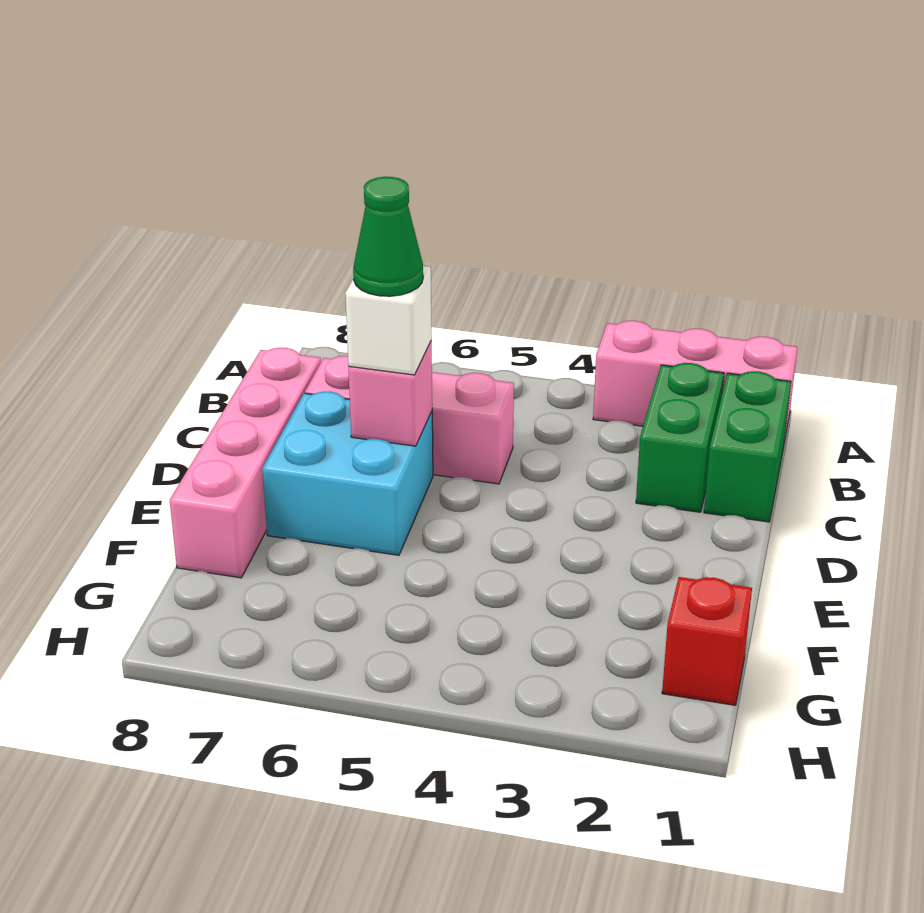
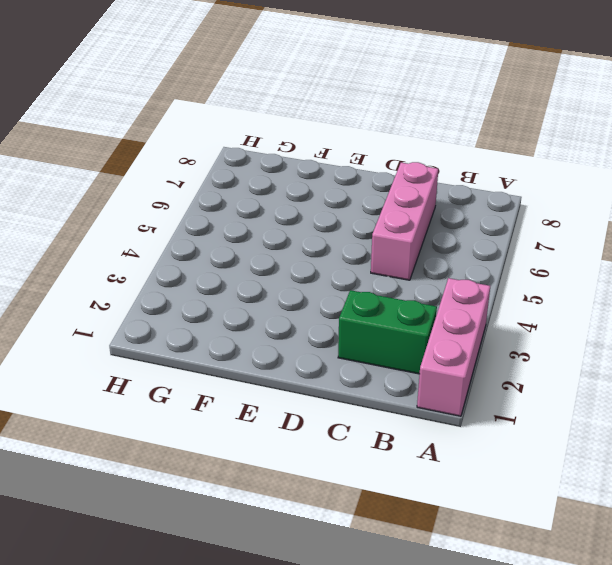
none -> green brick B1:C1 level 1
none -> pink brick C8:F8 level 1

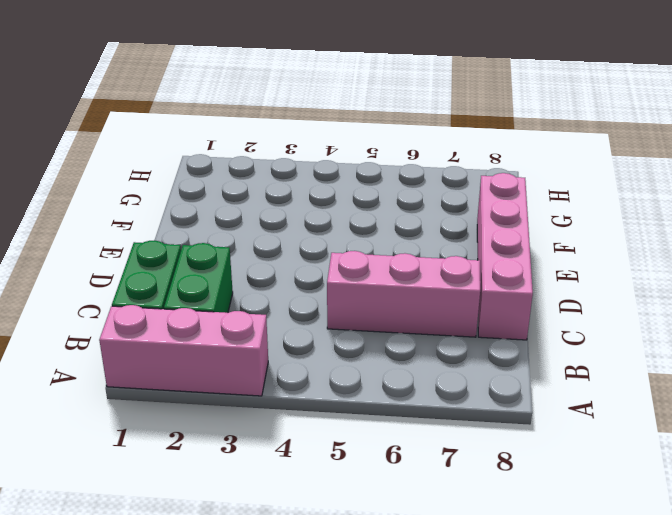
none -> cyan brick D6:E7 level 1
none -> red brick G1 level 1

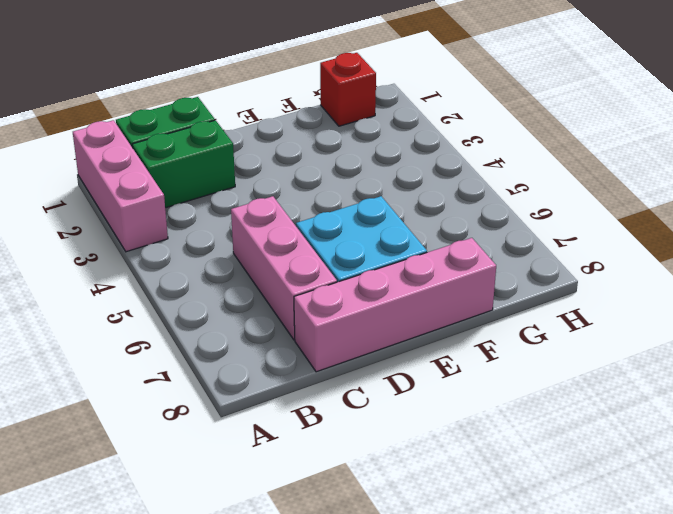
none -> pink brick D6 level 2
none -> white brick D6 level 3

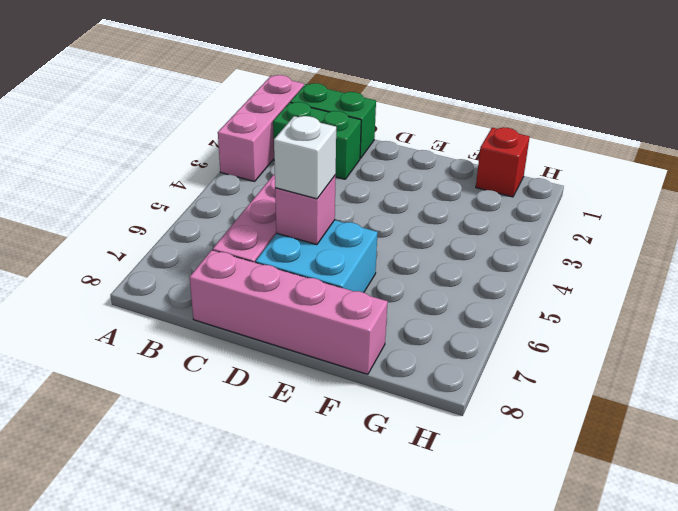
none -> green cone D6 level 4

